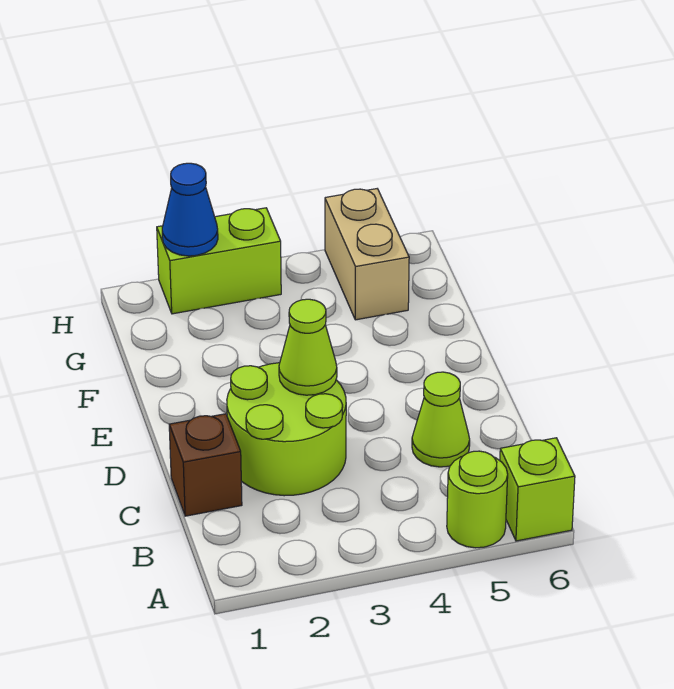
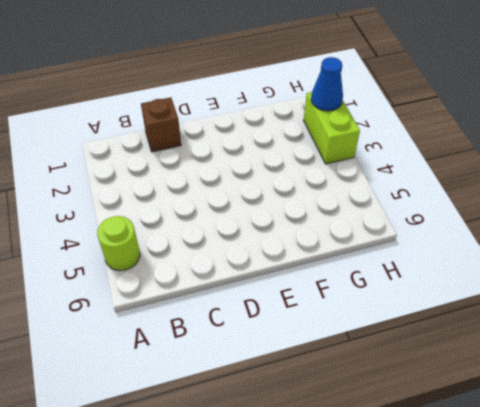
none -> lime brick A6 level 1
none -> lime round brick C2:D3 level 1

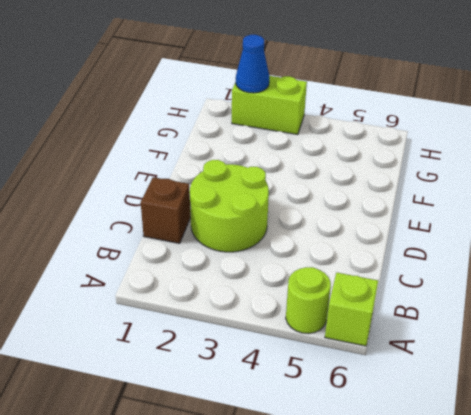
none -> lime cone C5 level 1
none -> tan brick G5:H5 level 1

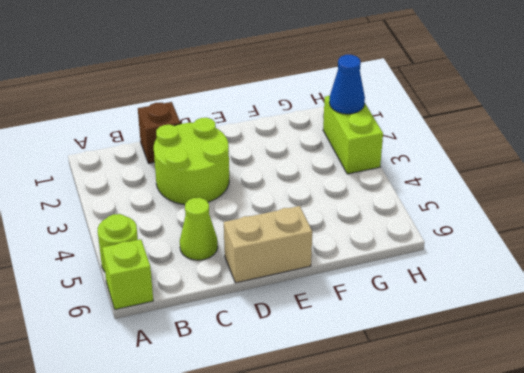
tan brick D6:E6 level 1 -> tan brick G5:H5 level 1
none -> lime cone D3 level 2

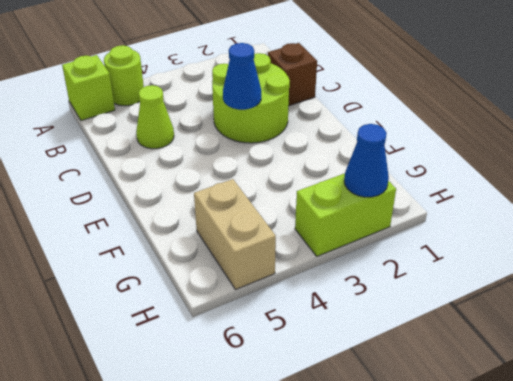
blue cone D3 level 2 -> lime cone D3 level 2

